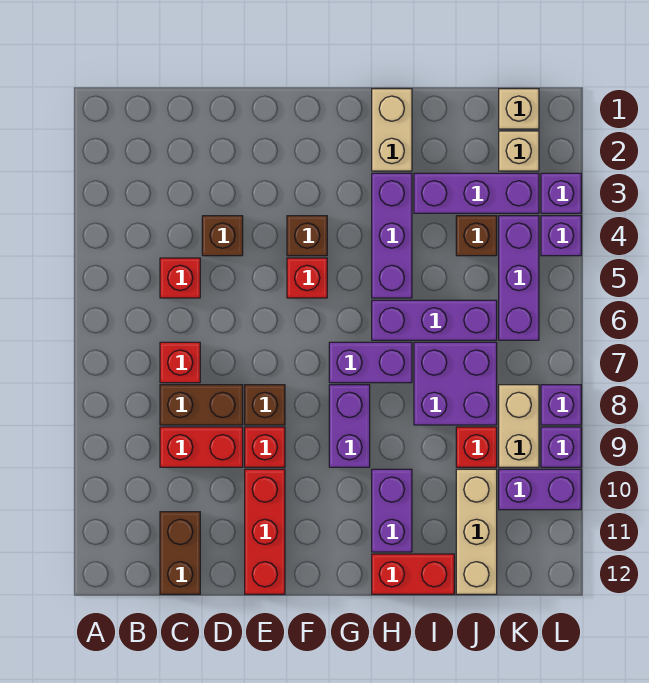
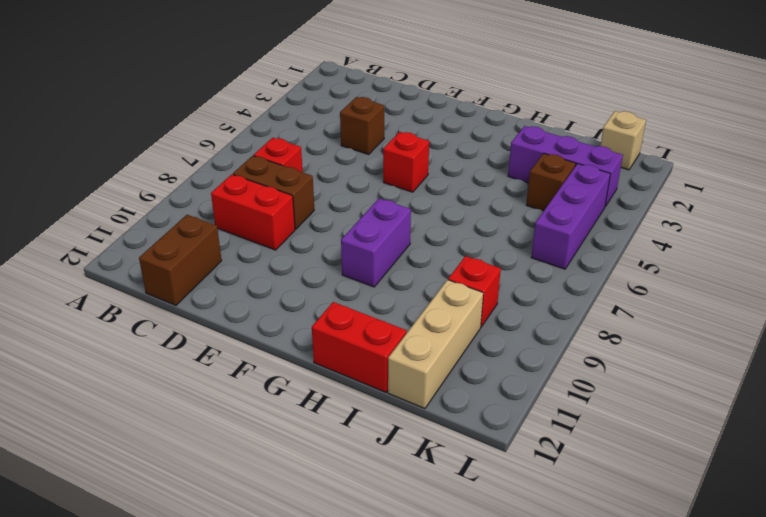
none -> red brick C5 level 1
none -> brown brick E8 level 1
none -> red brick E9 level 1
none -> red brick E10:E12 level 1

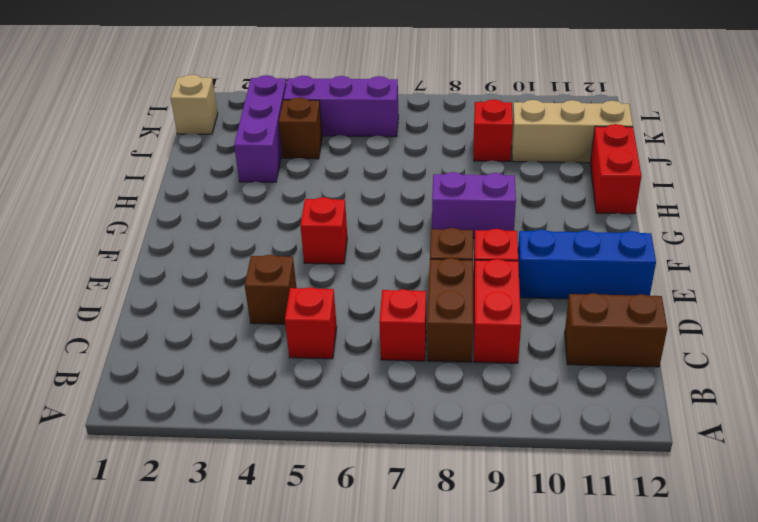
blue brick E10:E12 level 1 -> red brick E10:E12 level 1
none -> brown brick F4 level 1
none -> purple brick G7:H7 level 1
none -> tan brick H1:H2 level 1
none -> purple brick H3:H5 level 1

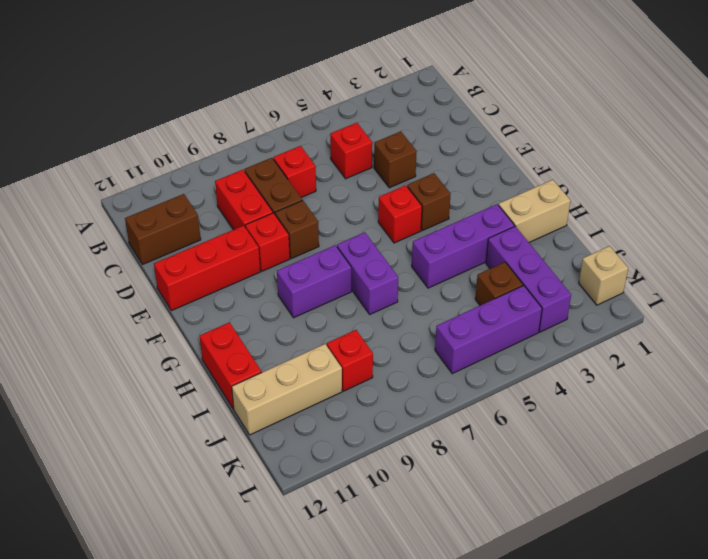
none -> purple brick H6:J6 level 1
none -> purple brick H10:H11 level 1
none -> purple brick I7:J8 level 1
none -> tan brick K2 level 1

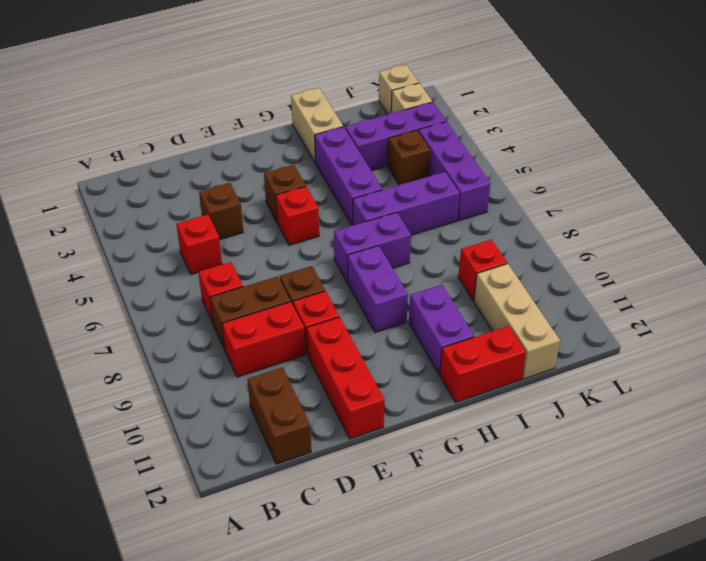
none -> purple brick I7:J8 level 1
none -> tan brick K8:K9 level 1
none -> purple brick K10:L10 level 1
none -> purple brick L3 level 1

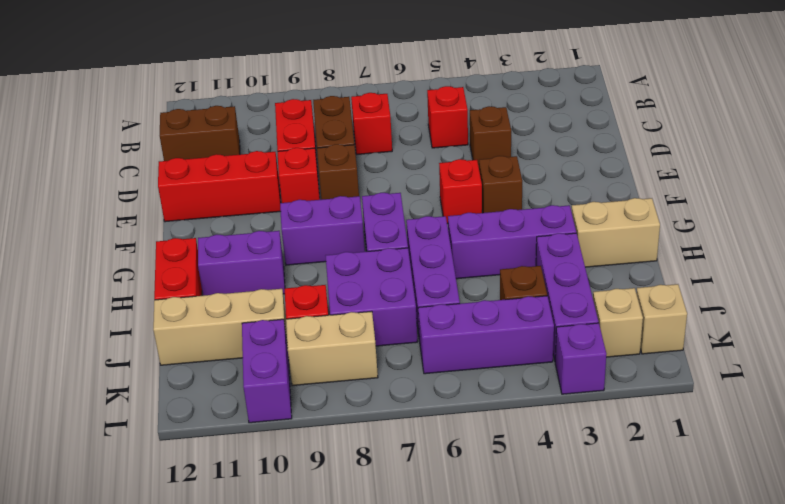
none -> purple brick L4 level 1
none -> purple brick L8 level 1
none -> purple brick L9 level 1

